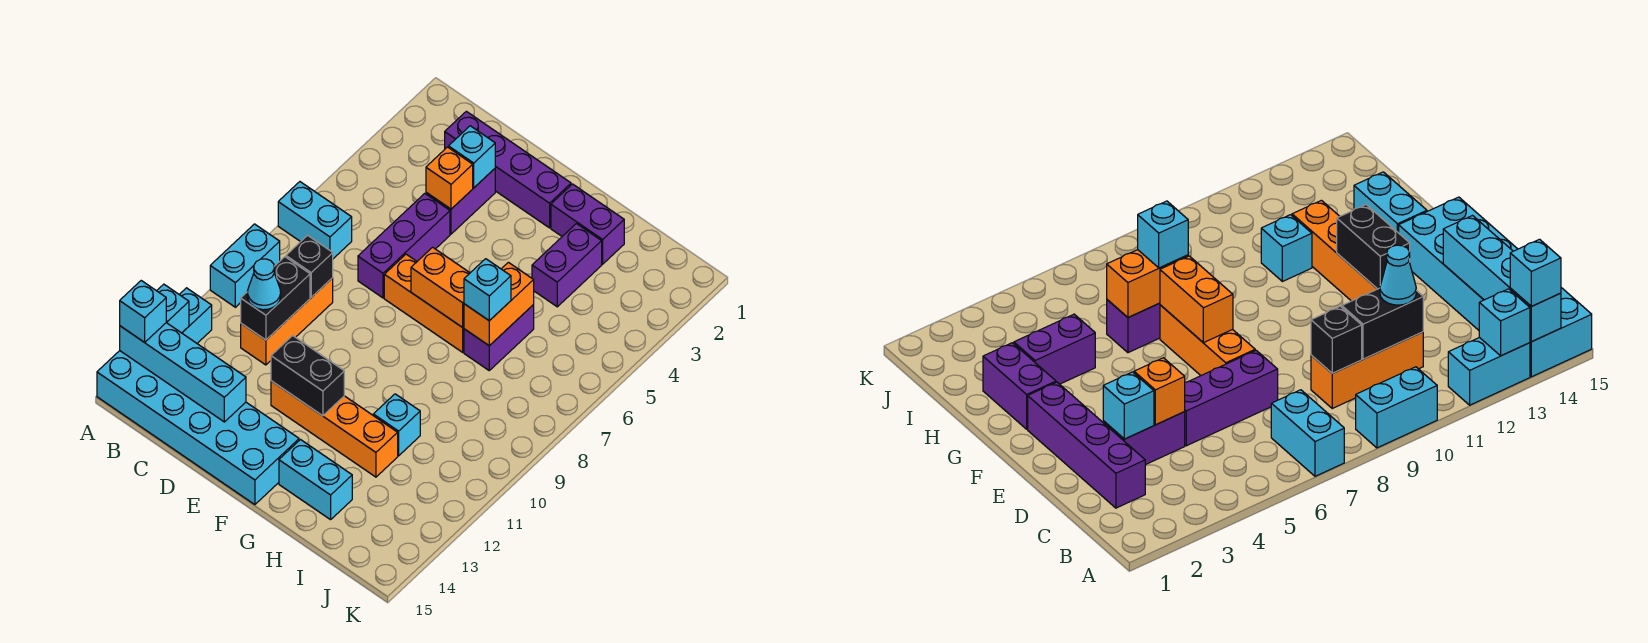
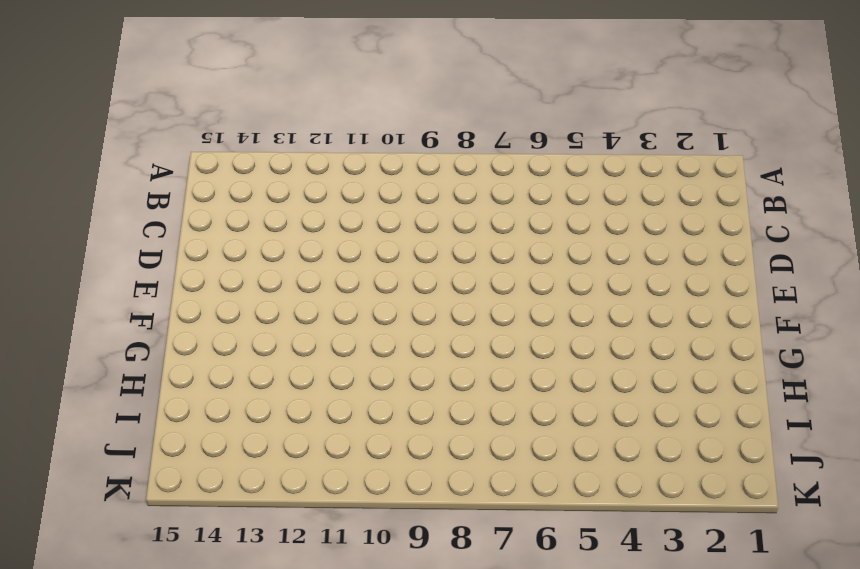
none -> cyan brick A7:B7 level 1
none -> cyan brick A9:A10 level 1
none -> cyan brick A12:A13 level 1

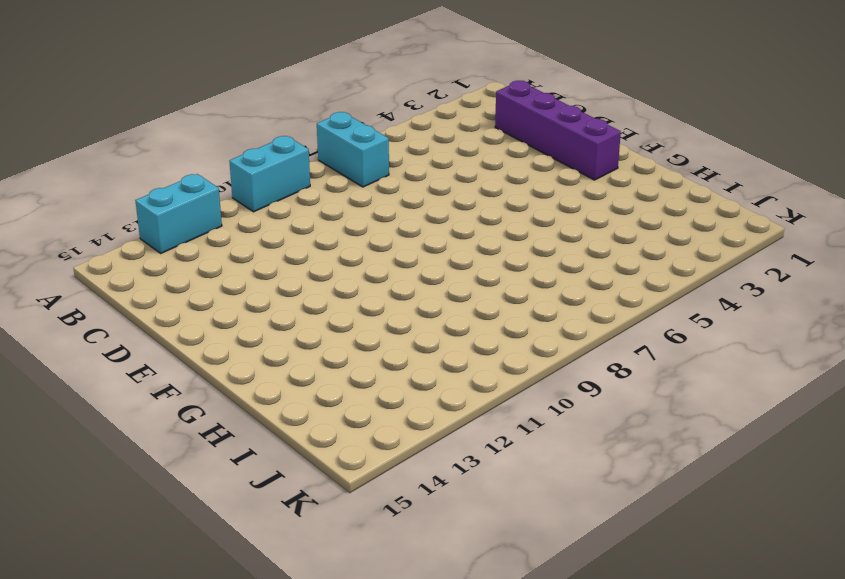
none -> cyan brick A14:F15 level 1
none -> orange brick C9:C11 level 1
none -> purple brick D3:D4 level 1

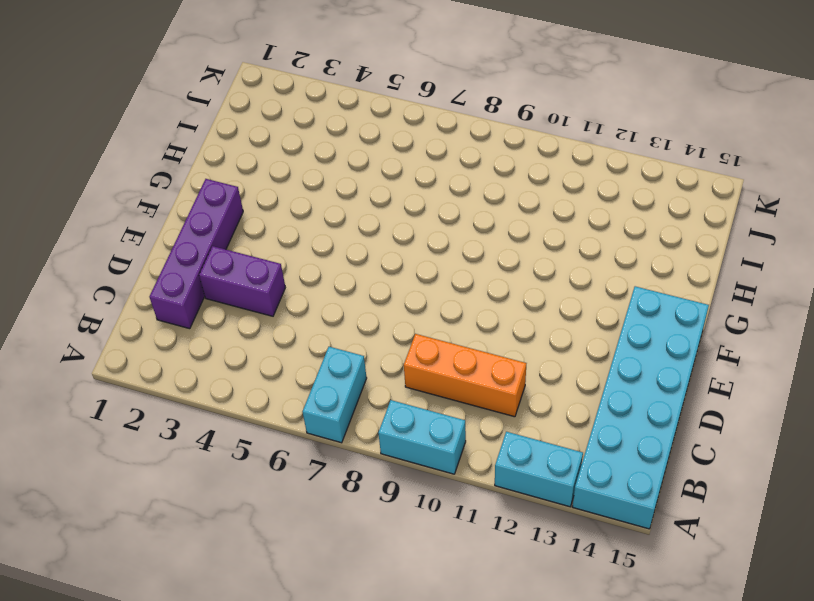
none -> purple brick D5:D7 level 1
none -> orange brick E7:G7 level 1
none -> orange brick E12:H12 level 1

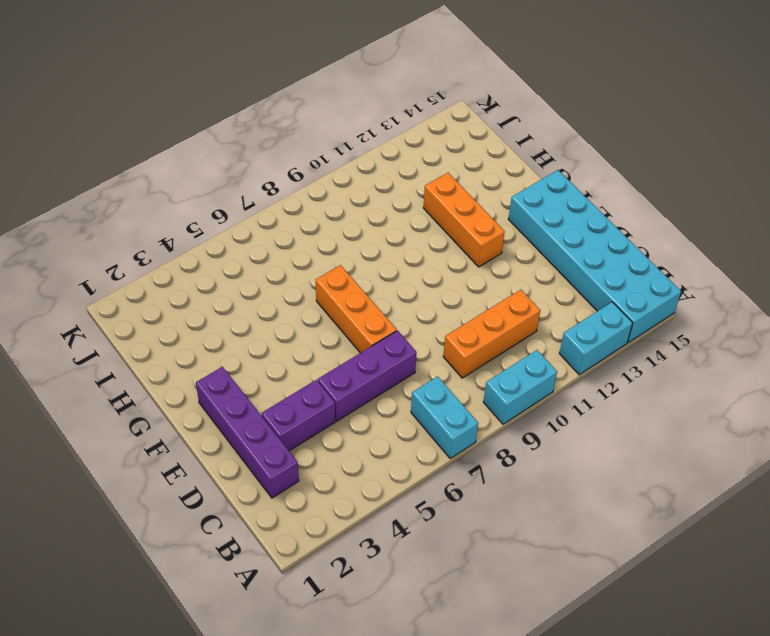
orange brick F12:H12 level 1 -> orange brick E12:H12 level 1
none -> purple brick G2:H2 level 1
none -> cyan brick G14:H14 level 1
none -> purple brick H3:H4 level 1

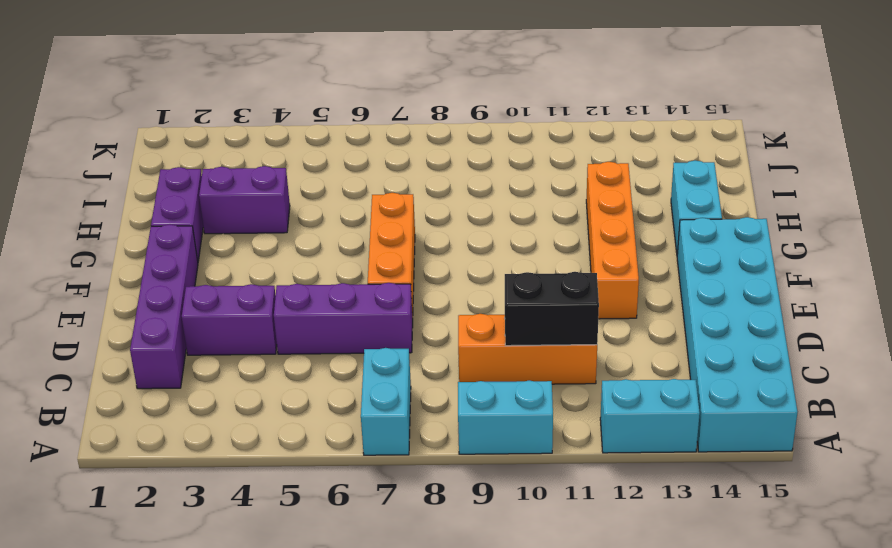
none -> purple brick H6:H7 level 1
none -> cyan brick H11 level 1
none -> cyan brick A13 level 2

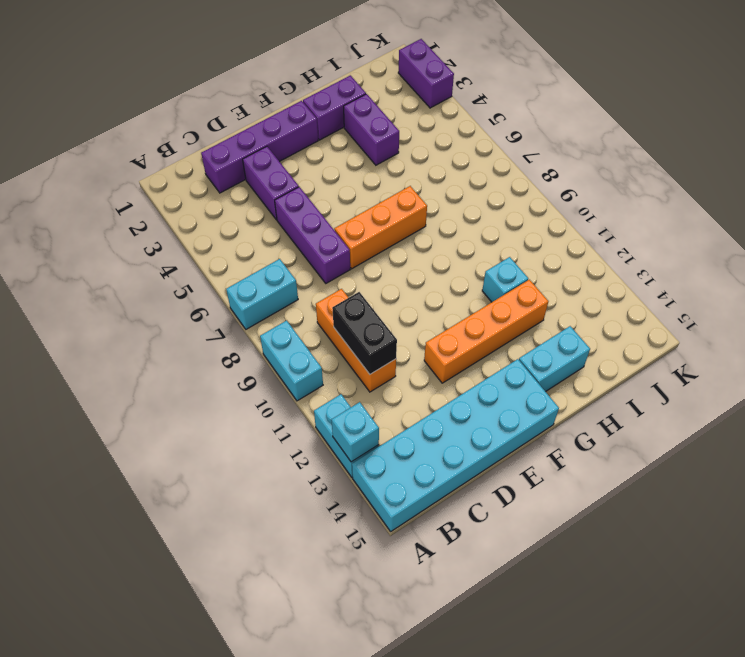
purple brick K2:K3 level 1 -> purple brick H6:H7 level 1
none -> cyan brick A14:D14 level 2
none -> black brick C9 level 2
none -> cyan brick D3 level 2

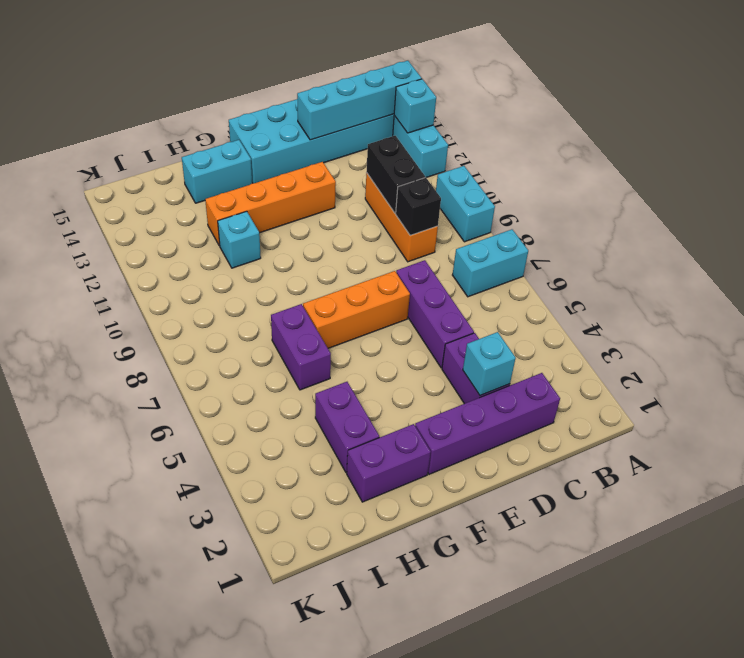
none -> orange brick D4 level 2
none -> black brick E12:F12 level 2
none -> orange brick F7:G7 level 2

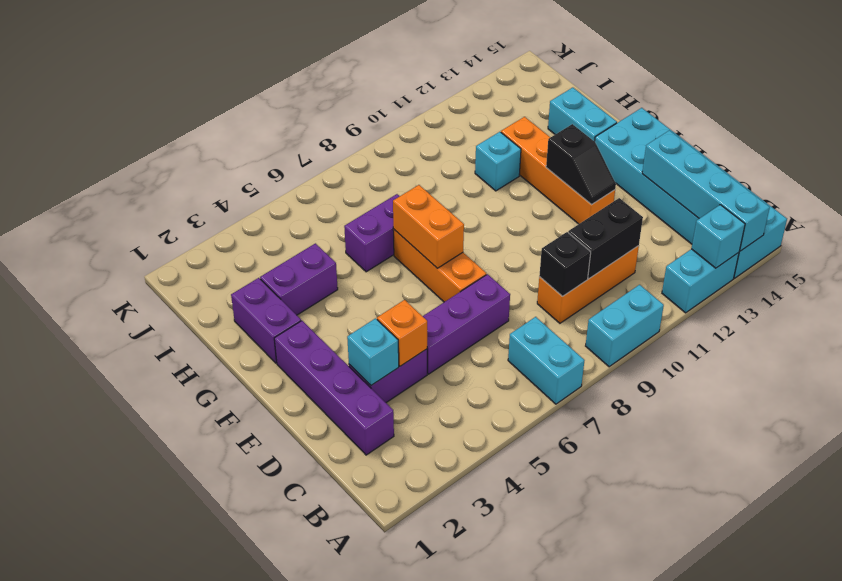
black slope E12:F12 level 2 top F -> black brick E12:F12 level 2
none -> orange brick H6:H7 level 2
none -> cyan brick A14 level 3
none -> cyan cone C11 level 3

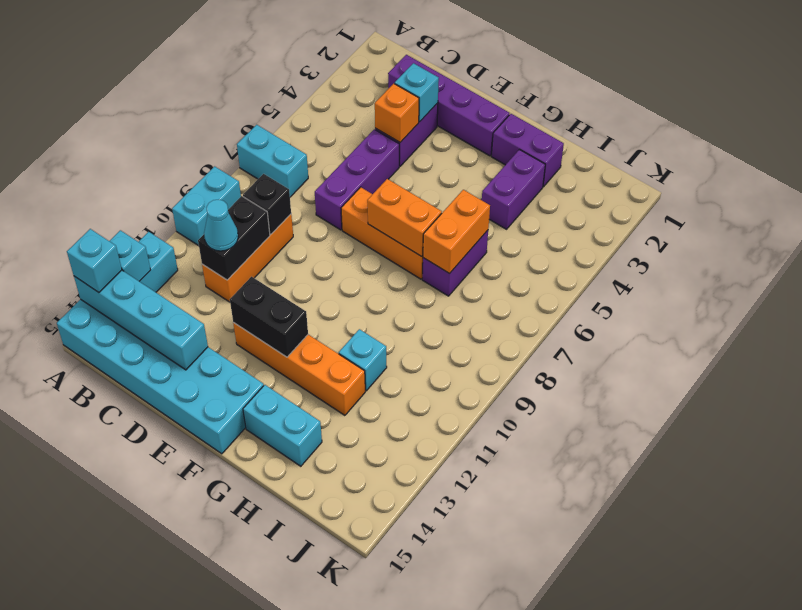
none -> cyan brick H7 level 3

